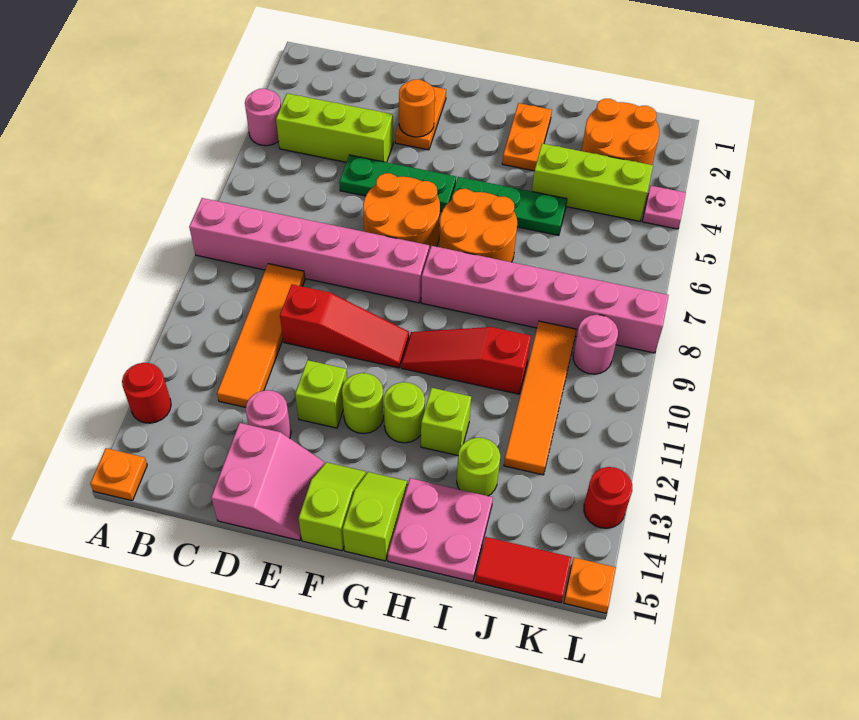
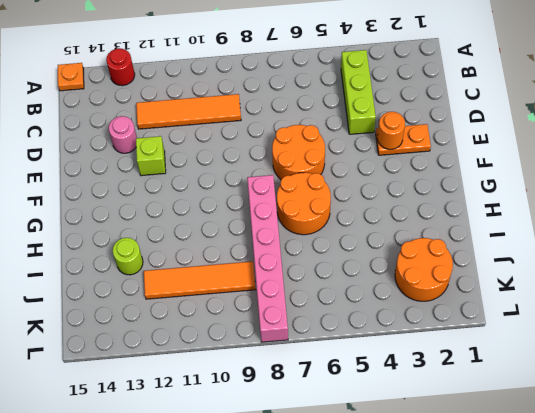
none -> pink round brick A4 level 1
none -> pink brick A8:F8 level 1
none -> green plate D5:F5 level 1
none -> red slope D10:F10 level 1 top D

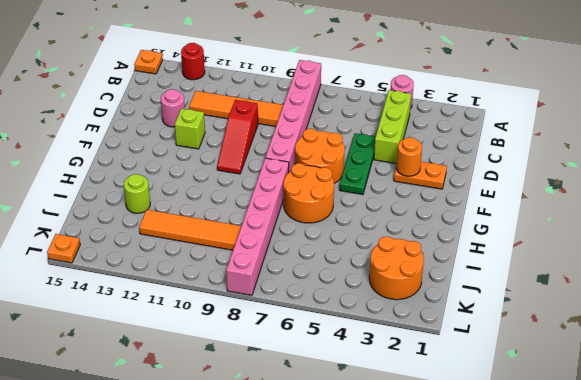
none -> pink slope D14:E15 level 1 top D
none -> lime round brick F12 level 1
none -> lime slope F14:F15 level 1 top 15
none -> green plate G5:I5 level 1

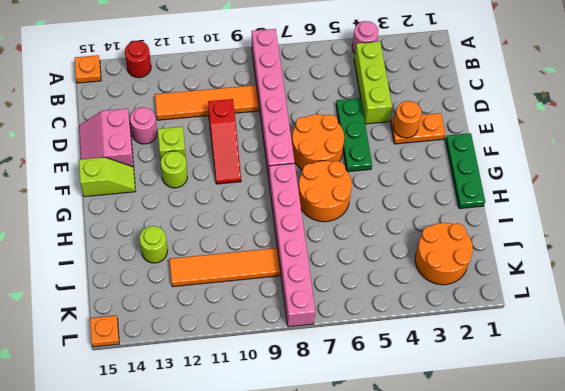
pink slope D14:E15 level 1 top 14 -> pink slope D14:E15 level 1 top D
green plate F1:H1 level 1 -> green plate G5:I5 level 1
none -> red slope G10:I10 level 1 top I
none -> lime round brick G12 level 1
none -> lime slope G14:G15 level 1 top 15
none -> orange plate H2:H3 level 1

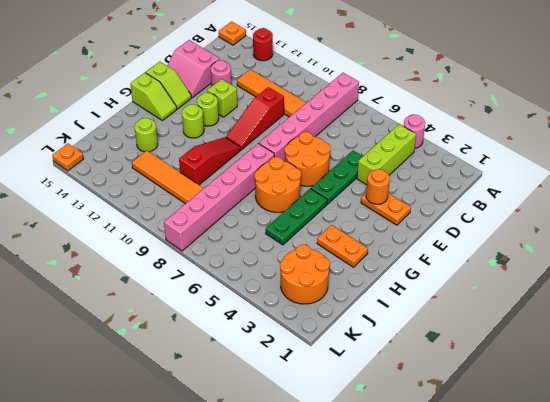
none -> lime brick H12 level 1
none -> pink plate H14:I15 level 1
none -> lime brick I4:K4 level 1
none -> red tile J15:K15 level 1

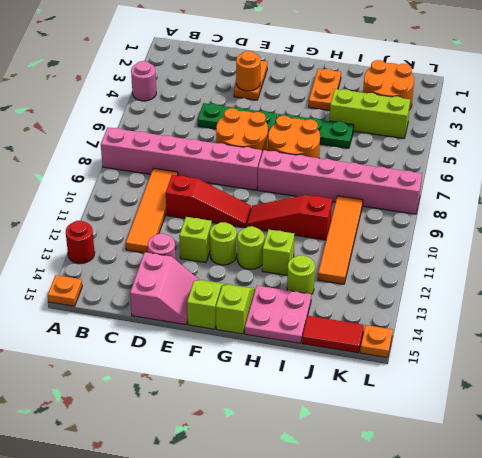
none -> lime brick B4:D4 level 1
none -> pink round brick K9 level 1
none -> pink plate L4 level 1
none -> red round brick L13 level 1

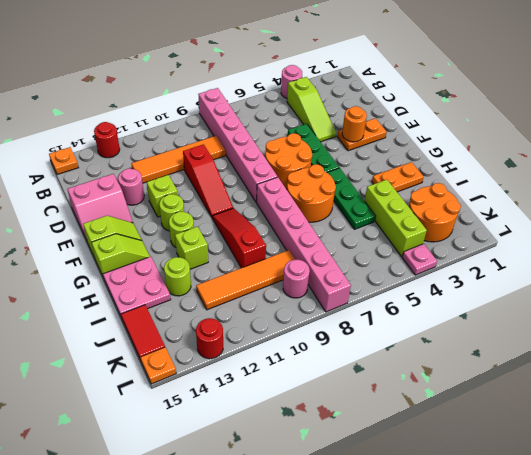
lime slope B4:D4 level 1 top B -> lime brick B4:D4 level 1

